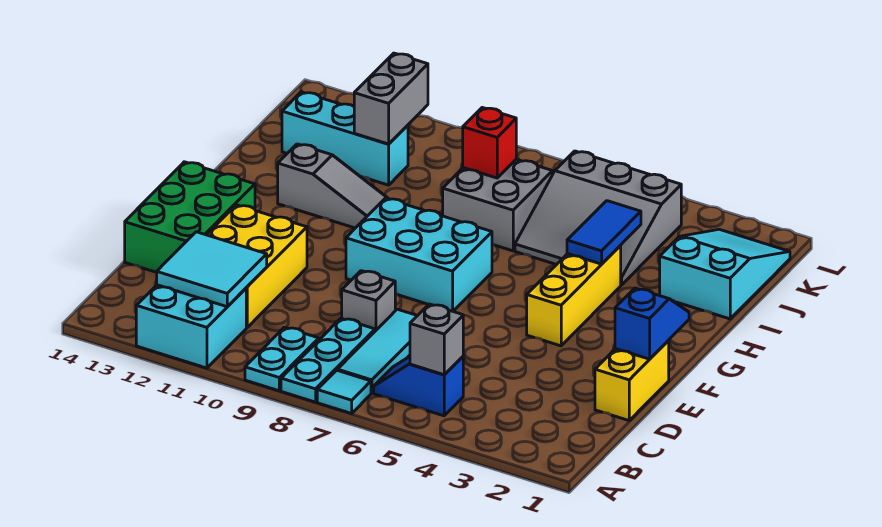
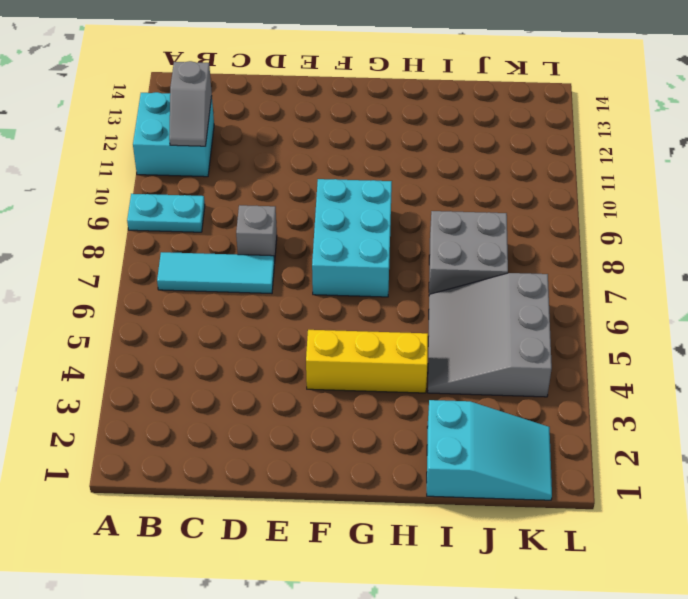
grey slope B11:B12 level 2 top 12 -> cyan tile B11:C12 level 2
none -> cyan tile A7 level 1
none -> cyan plate A8:C8 level 1
none -> blue slope B5:B6 level 1 top 5

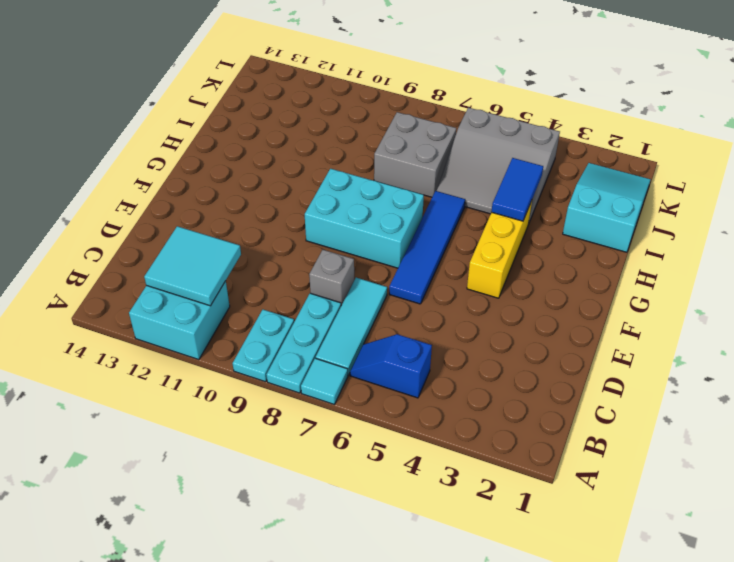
blue tile E6:H6 level 1 -> none
none -> yellow brick C11:E12 level 1
none -> yellow brick D1:E1 level 1
none -> green brick D13:F14 level 1

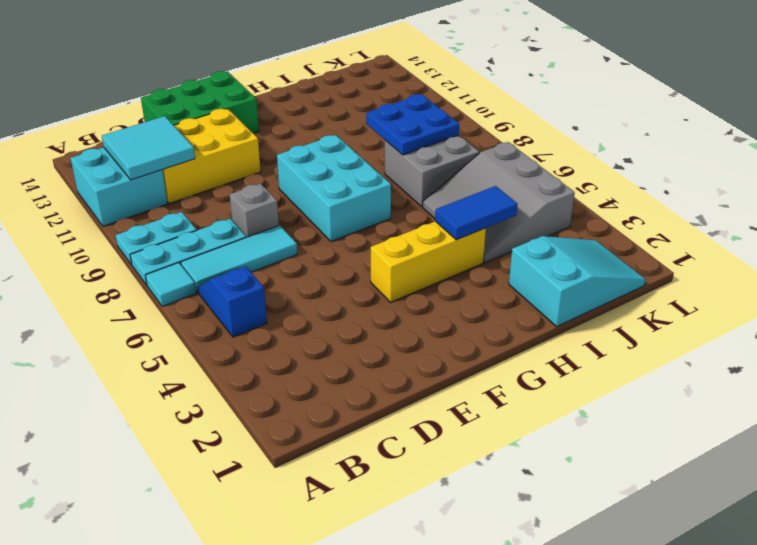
blue plate I8:J9 level 2 -> red brick J8 level 2
none -> yellow brick D1:E1 level 1
none -> grey slope H10:H12 level 1 top 12
none -> cyan brick J11:J13 level 1

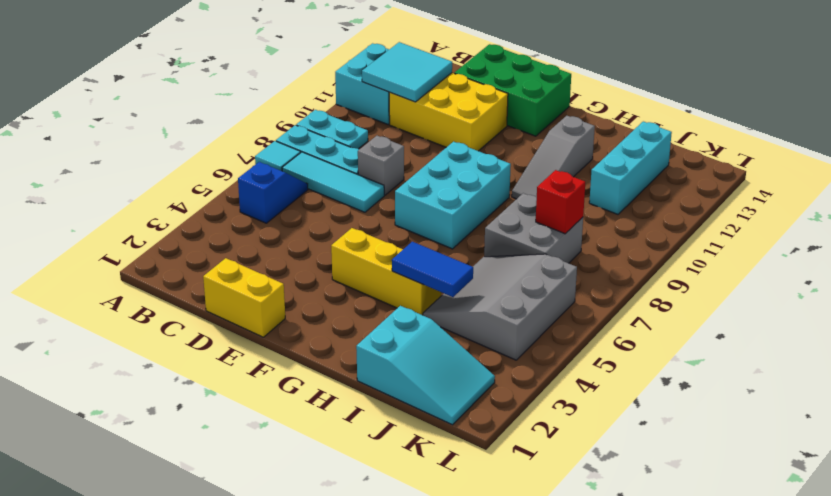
none -> grey brick B5 level 2
none -> blue slope E1:F1 level 2 top E
none -> grey brick J11:K11 level 2

